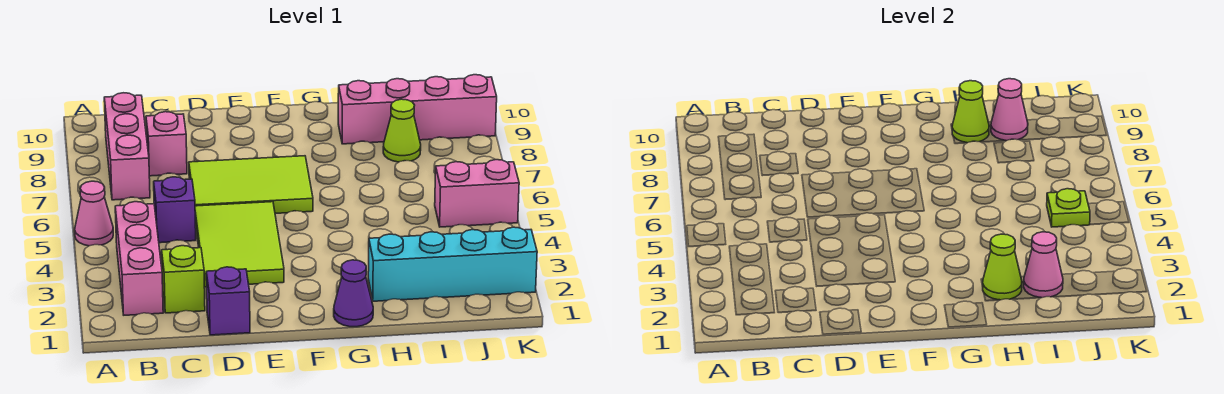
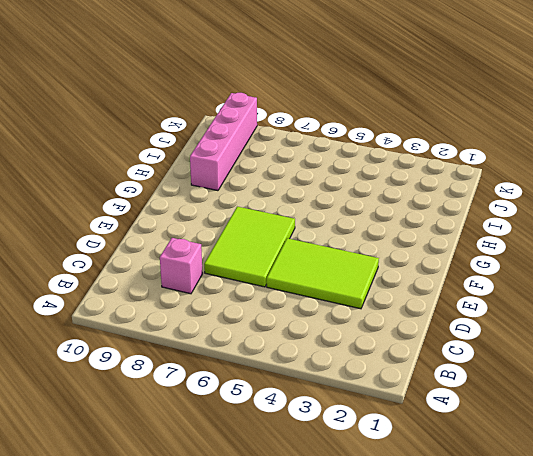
none -> pink cone A5 level 1
none -> pink brick B2:B4 level 1
none -> pink brick B7:B9 level 1

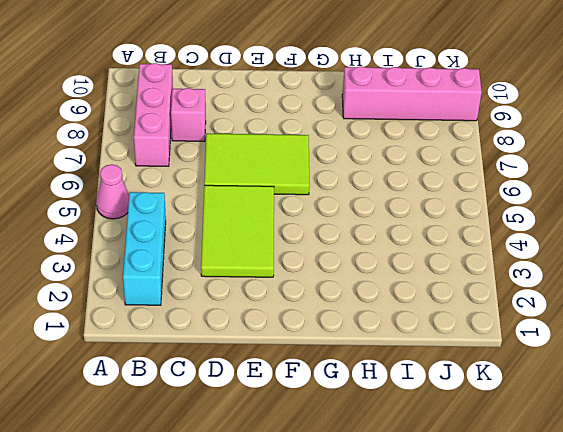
cyan brick B2:B4 level 1 -> pink brick B2:B4 level 1
none -> lime brick C2 level 1
none -> purple brick C5 level 1
none -> purple brick D1 level 1

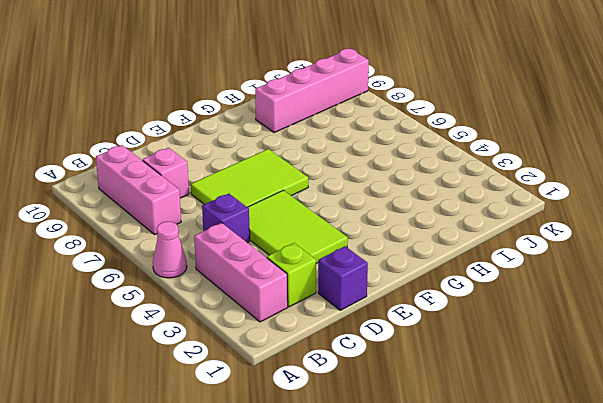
none -> purple cone G1 level 1
none -> cyan brick H2:K2 level 1
none -> lime cone I8 level 1

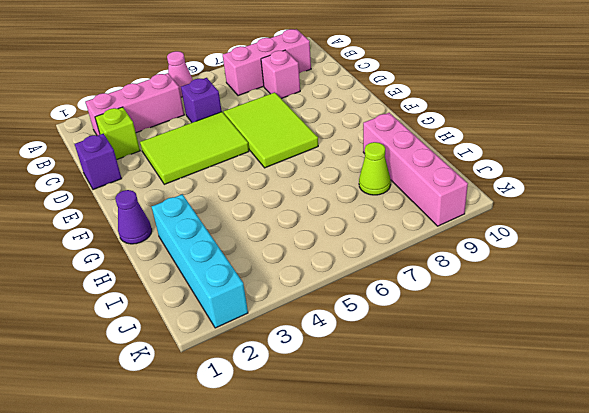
none -> pink brick J5:K5 level 1
none -> lime cone H2 level 2
none -> lime cone H9 level 2

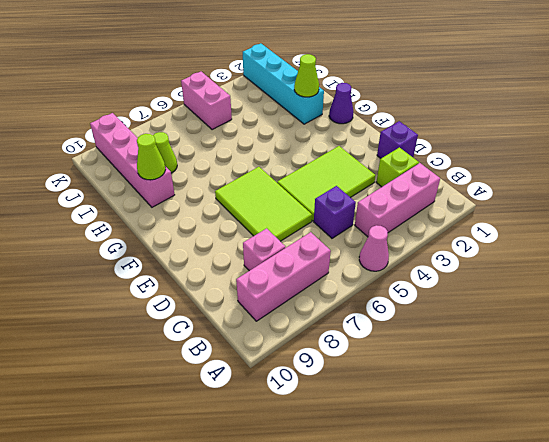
none -> pink cone I2 level 2
none -> pink cone I9 level 2
none -> lime plate J5 level 2

